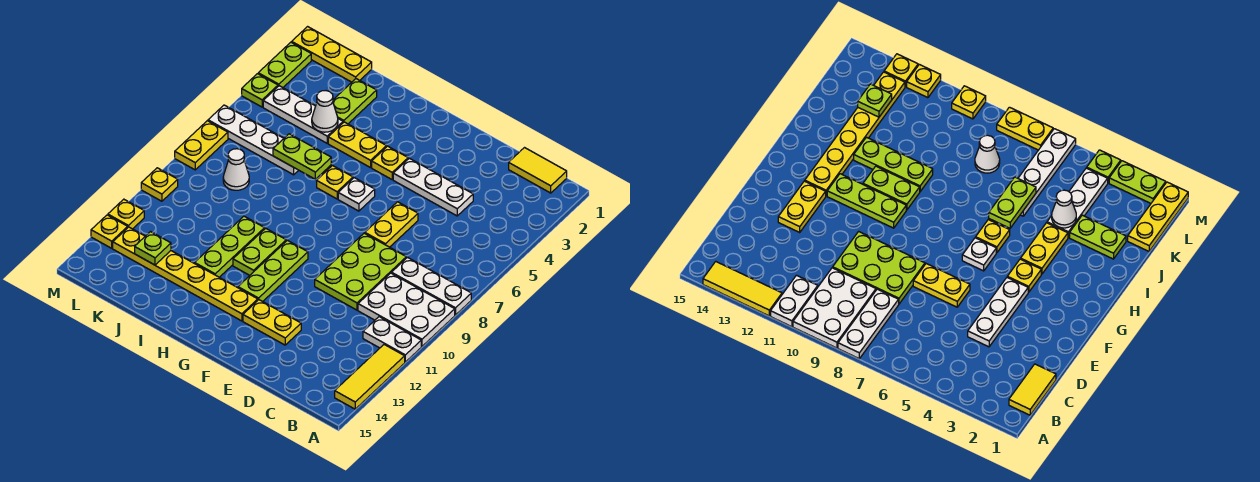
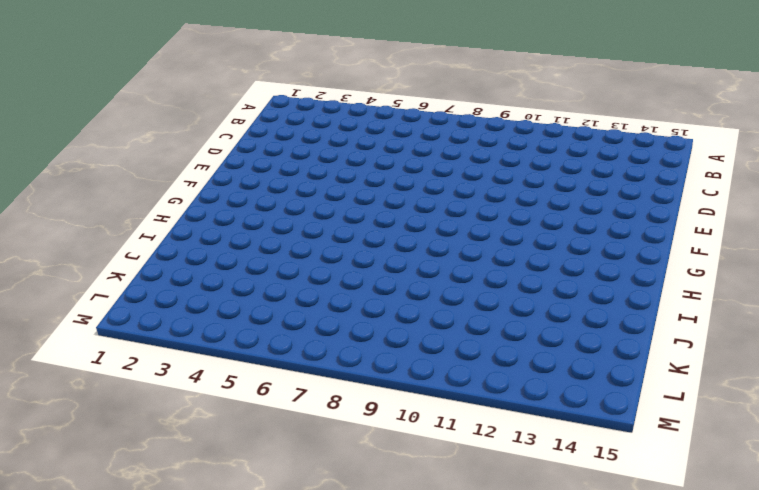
none -> white plate A8:C8 level 1
none -> white plate A9:C10 level 1
none -> white plate A11:B11 level 1
none -> yellow tile A12:A14 level 1

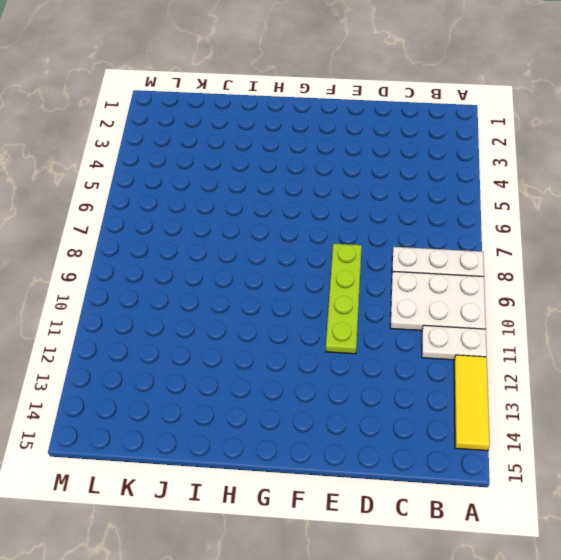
lime plate E8:E11 level 1 -> lime plate D8:E10 level 1
none -> yellow tile B1:C1 level 1
none -> white plate D4:F4 level 1
none -> yellow plate E6:E7 level 1
none -> yellow plate E13:F13 level 1

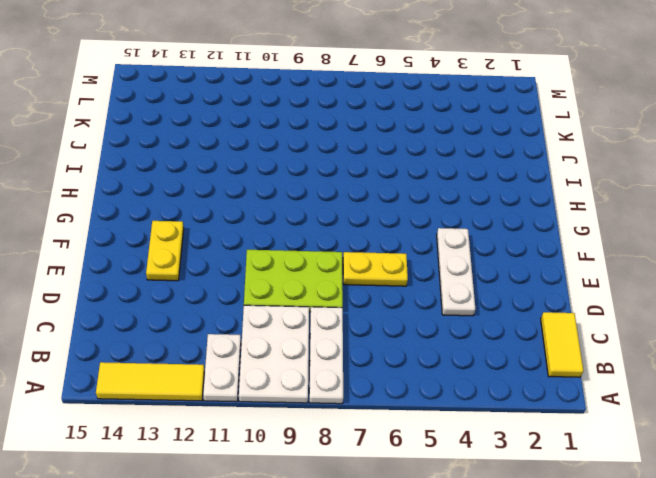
none -> yellow plate G4 level 1
none -> white plate G6 level 1
none -> lime plate G10:G12 level 1
none -> yellow plate G13:L13 level 1

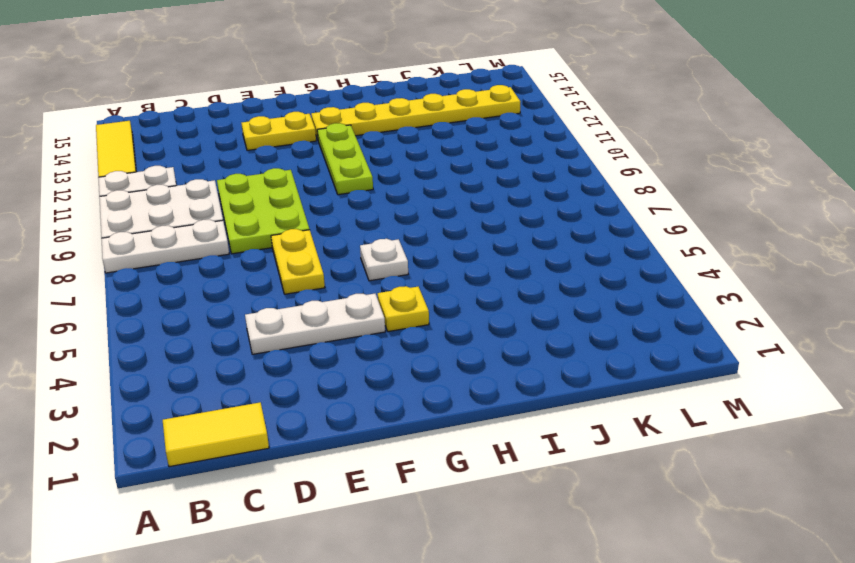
none -> yellow plate H4:I4 level 1
none -> yellow plate H6 level 1
none -> lime plate H10:H11 level 1
none -> lime plate I10:I12 level 1

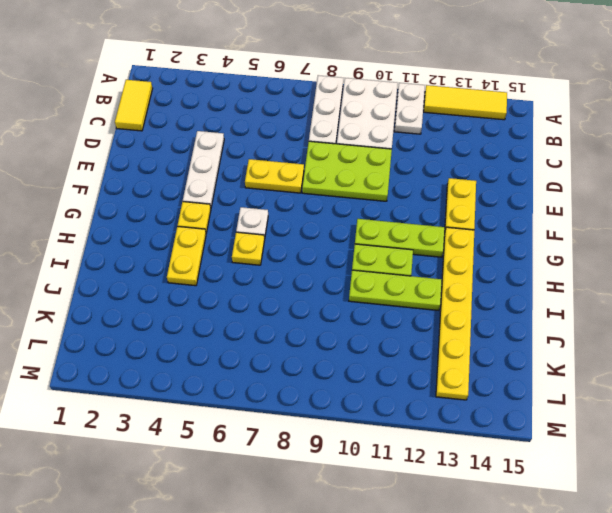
none -> lime plate J2:J3 level 1
none -> white plate J4:L4 level 1
none -> white plate J6:M6 level 1
none -> yellow plate K1:M1 level 1

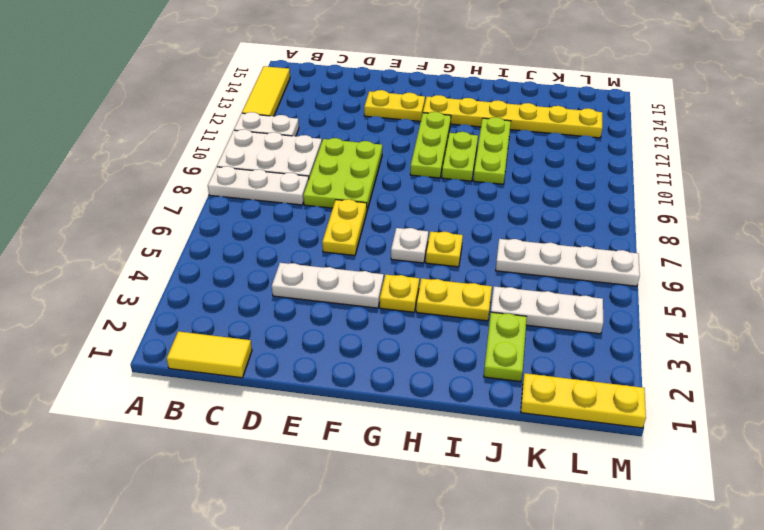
none -> white cone K8 level 1
none -> lime plate M2:M3 level 1
none -> lime plate M4 level 1
none -> yellow plate M7:M8 level 1

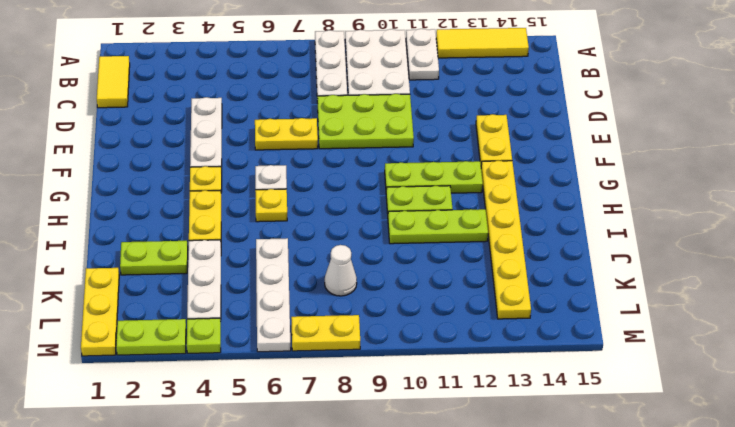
none -> yellow plate M10 level 1
none -> yellow plate M12 level 1
none -> yellow plate M13 level 1
none -> lime plate I6:J6 level 2

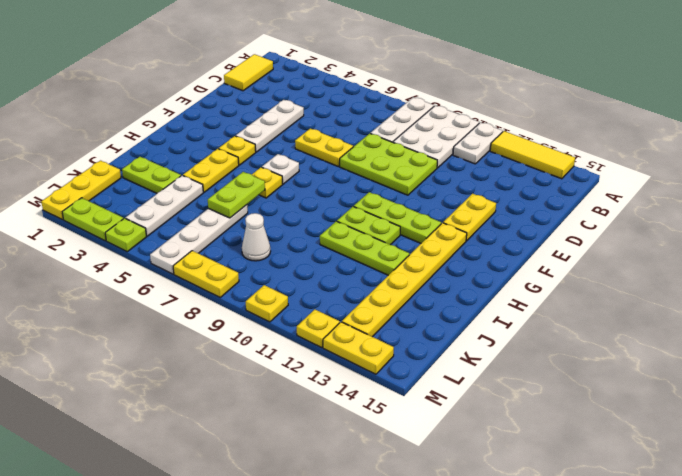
yellow plate M13:M14 level 1 -> yellow plate M13 level 1
none -> white cone J4 level 2
none -> lime plate K13 level 2

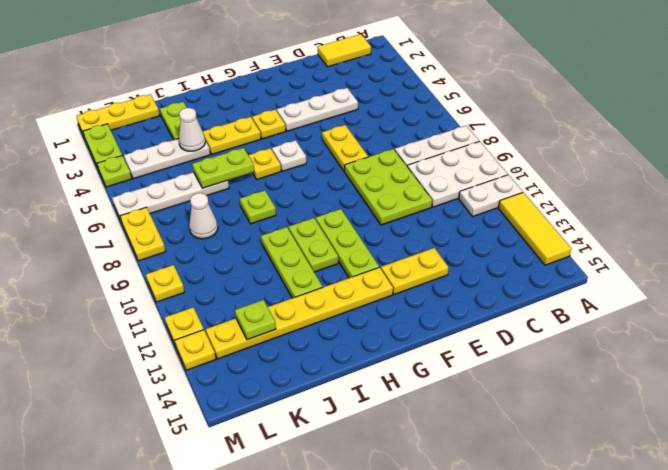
lime plate I8 level 1 -> none

